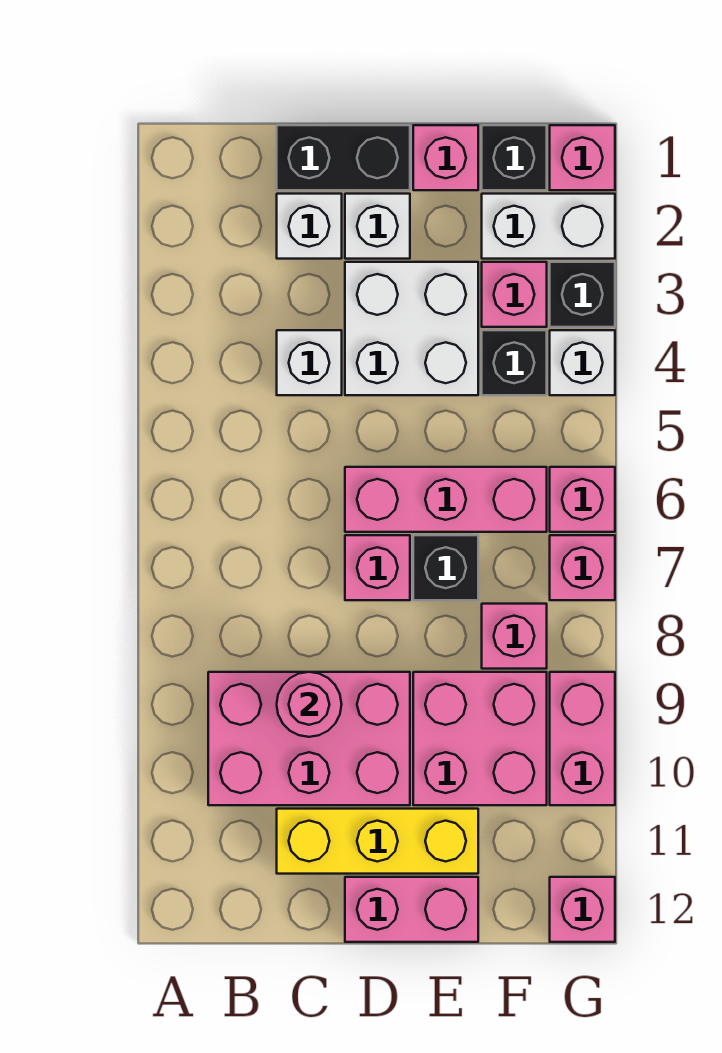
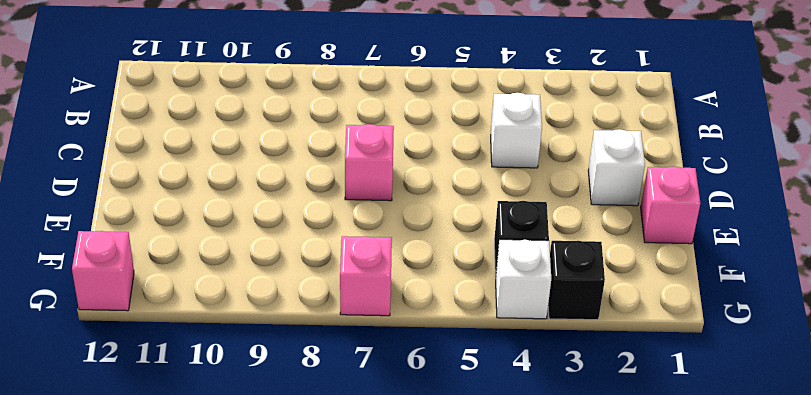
none -> pink brick B9:D10 level 1
none -> black brick C1:D1 level 1
none -> white brick C2 level 1

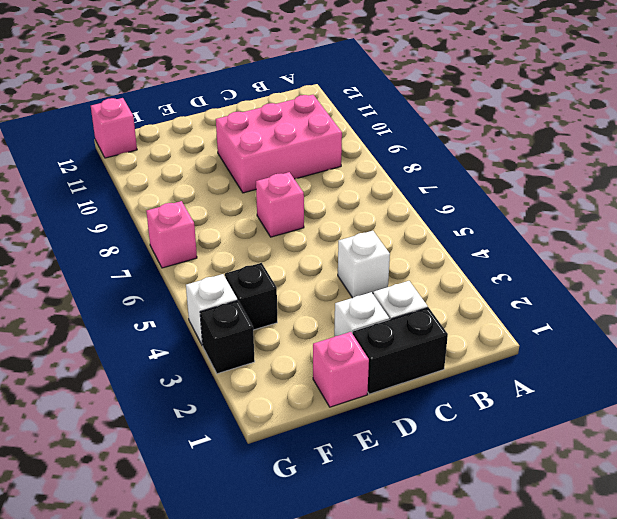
none -> yellow brick C11:E11 level 1
none -> white brick D3:E4 level 1
none -> pink brick D6:F6 level 1

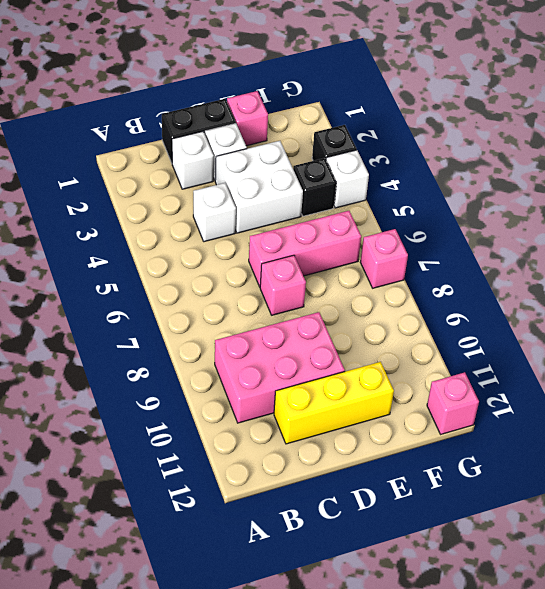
none -> pink brick D12:E12 level 1
none -> black brick E7 level 1
none -> pink brick E9:F10 level 1

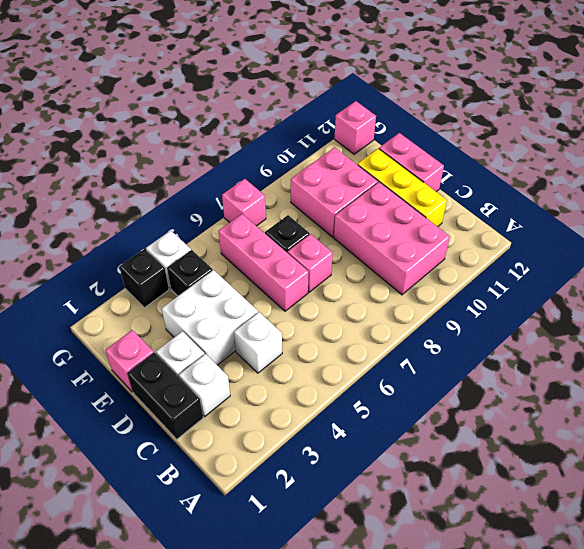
none -> black brick F1 level 1
none -> white brick F2:G2 level 1
none -> pink brick F3 level 1

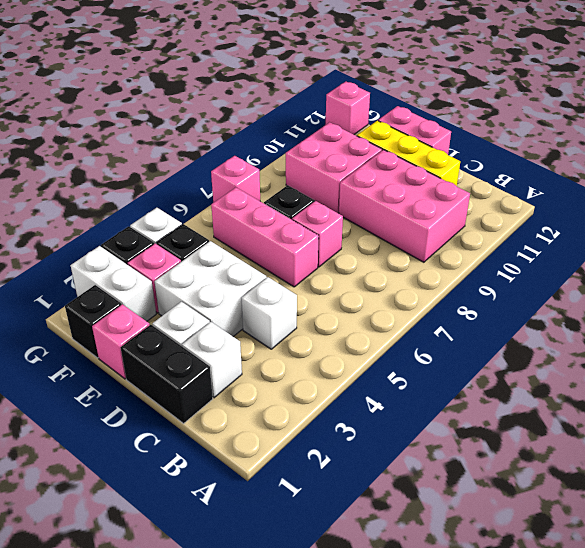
none -> pink brick F8 level 1
none -> pink brick G1 level 1
none -> pink brick G6 level 1

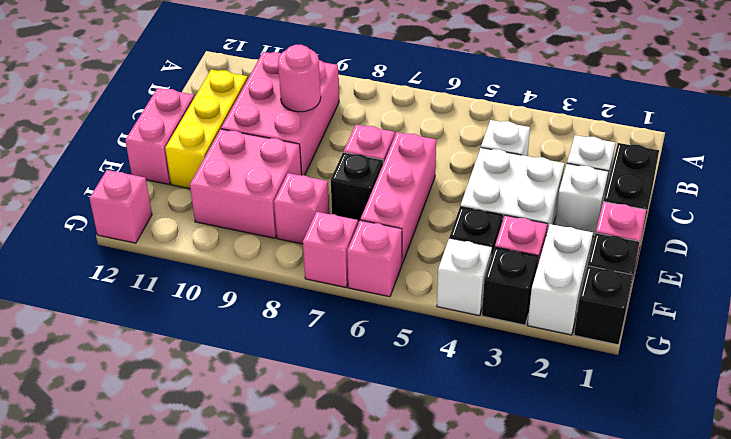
black brick G1 level 1 -> pink brick G1 level 1
none -> pink brick G9:G10 level 1

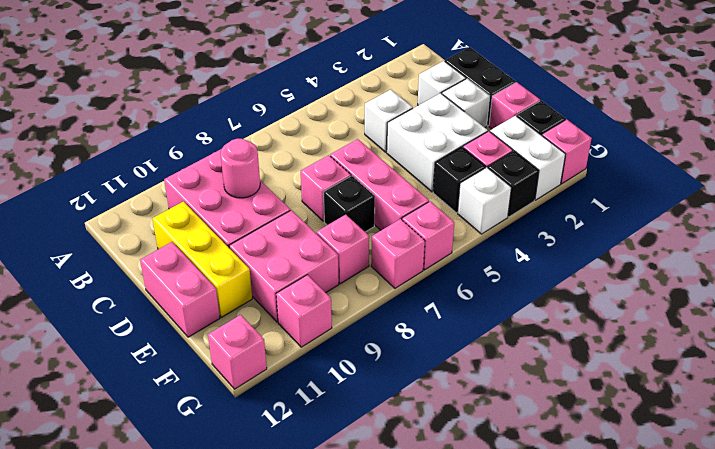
pink brick G10 level 1 -> pink brick G9:G10 level 1

